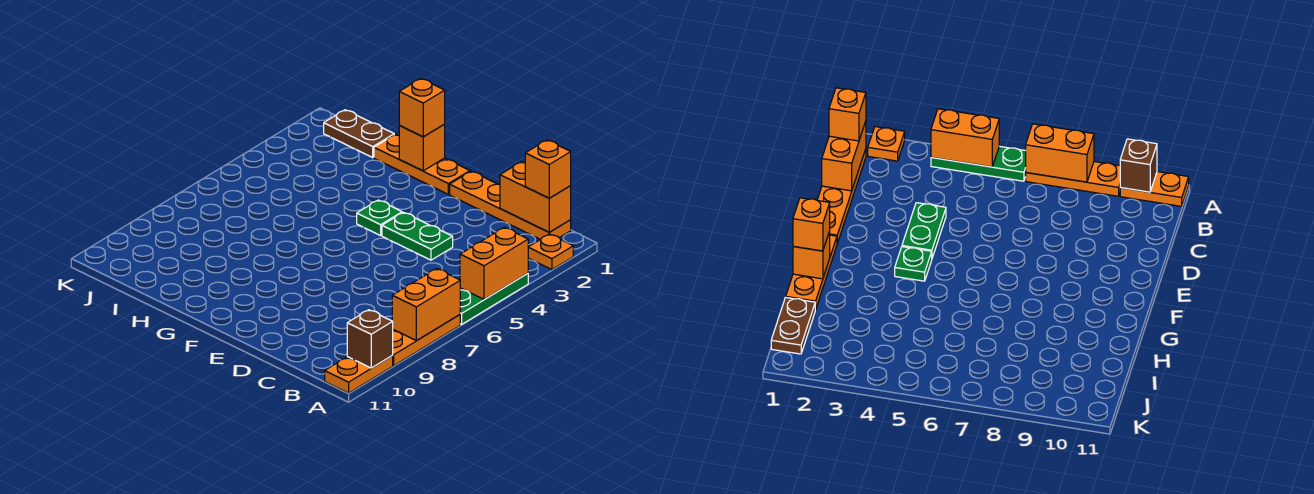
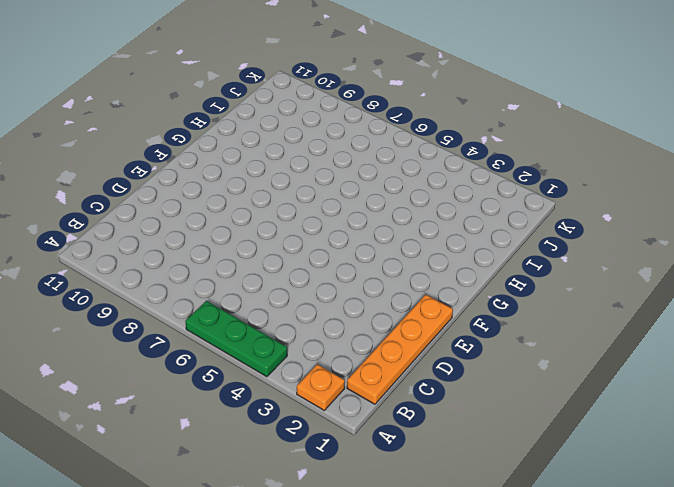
none -> orange plate A7:A9 level 1
none -> orange plate A10:A11 level 1
none -> green plate D4:E4 level 1

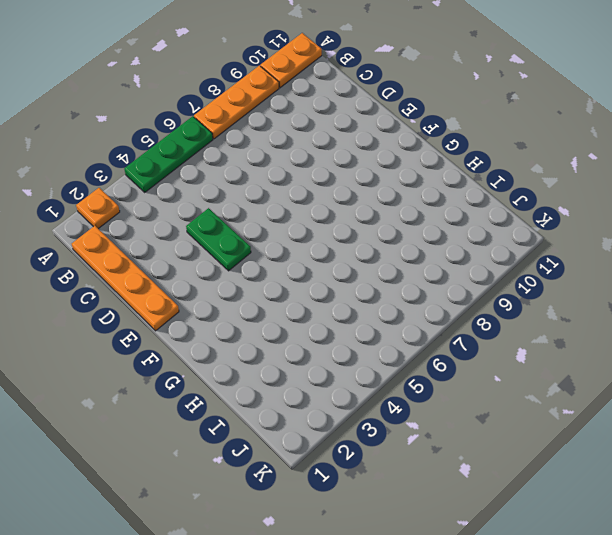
none -> orange plate F1:H1 level 1
none -> green plate F4 level 1
none -> brown plate I1:J1 level 1

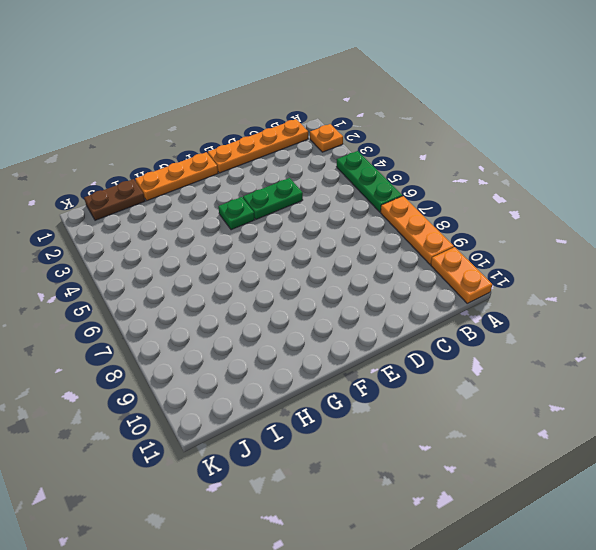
none -> orange brick A4:A5 level 2
none -> orange brick A7:A8 level 2
none -> brown brick A10 level 2

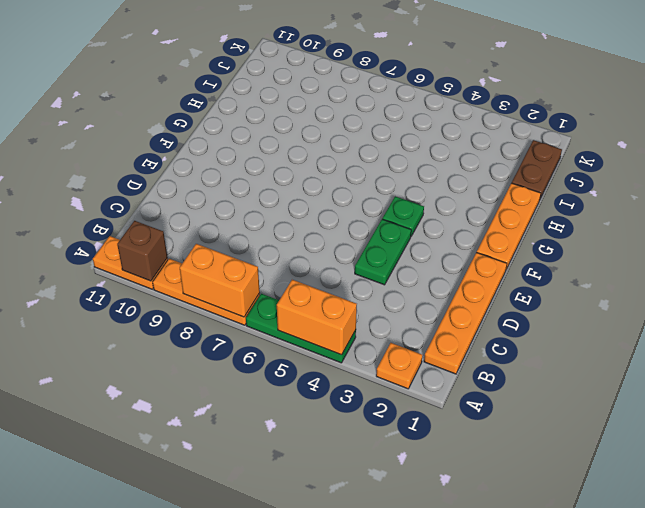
none -> orange brick B1:C1 level 2
none -> orange brick G1 level 2
none -> orange brick B1 level 3

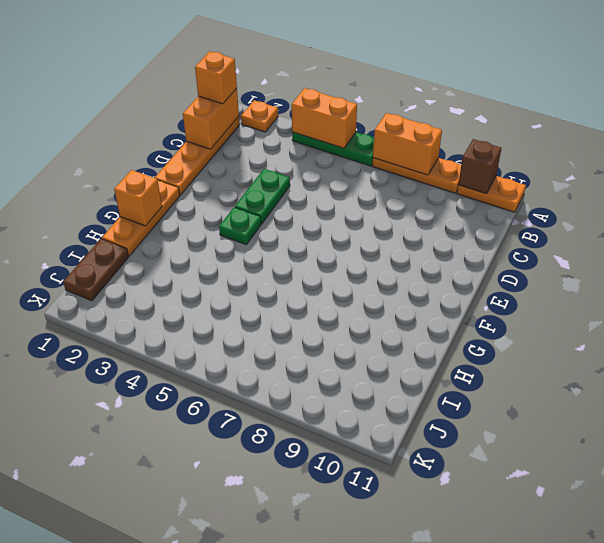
none -> orange brick G1 level 3

